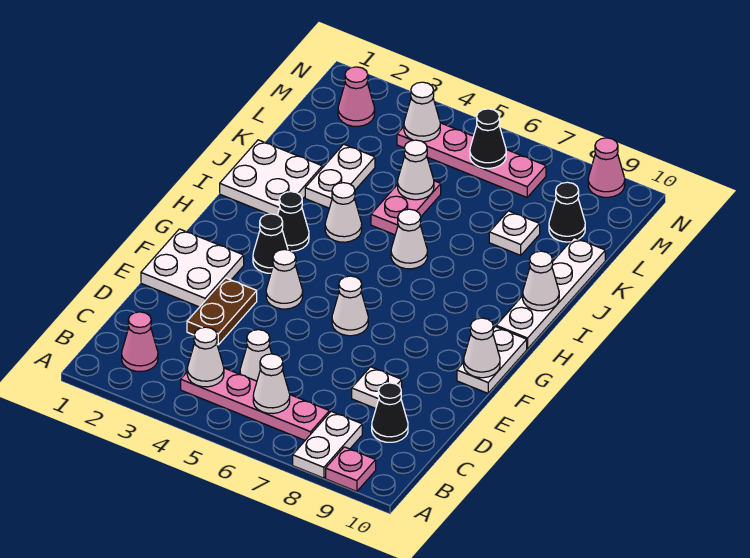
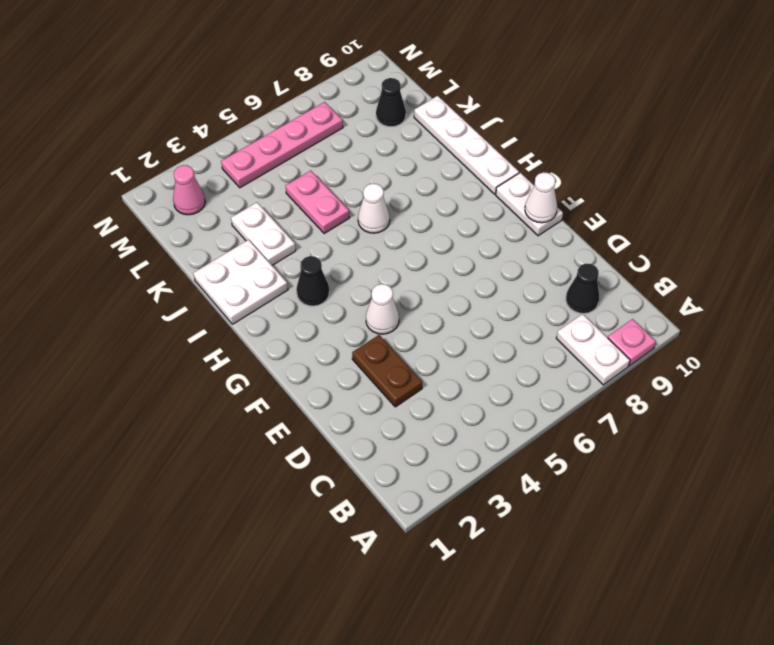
none -> pink cone B2 level 1
none -> pink plate B4:B7 level 1
none -> white cone C5 level 1
none -> white plate D8 level 1

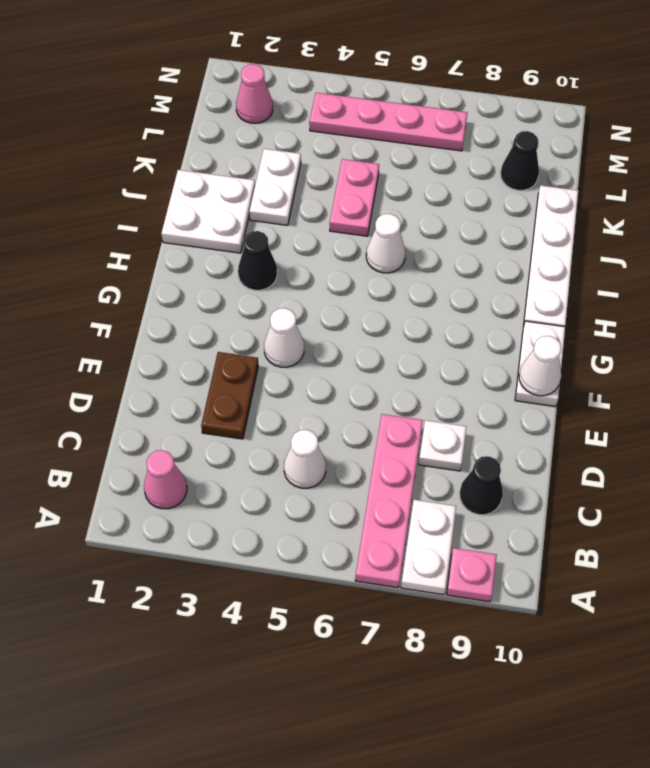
pink plate A7:D7 level 1 -> pink plate B4:B7 level 1
none -> white plate E1:F2 level 1
none -> white cone F6 level 1
none -> black cone G3 level 1
none -> white cone I4 level 1

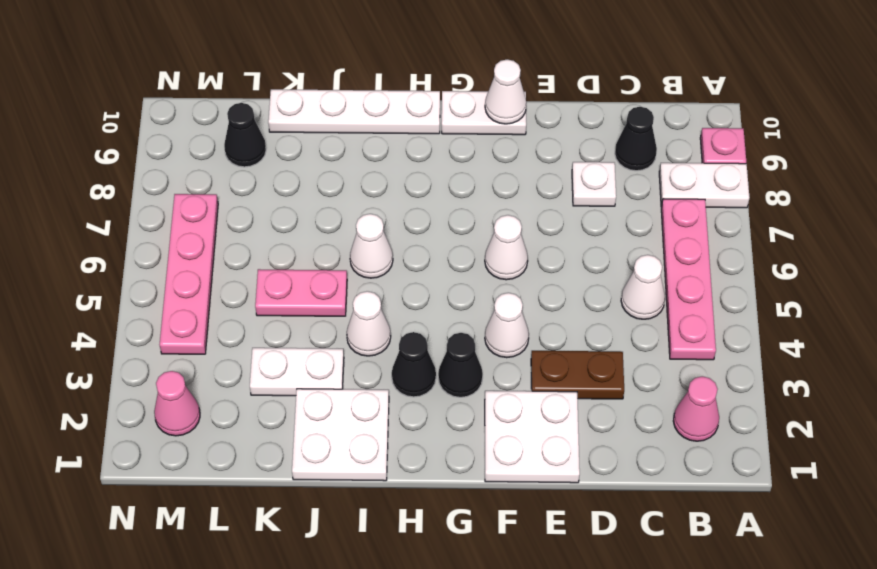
none -> white plate K8 level 1
none -> pink cone N9 level 1
none -> white cone B4 level 2
none -> white cone B6 level 2

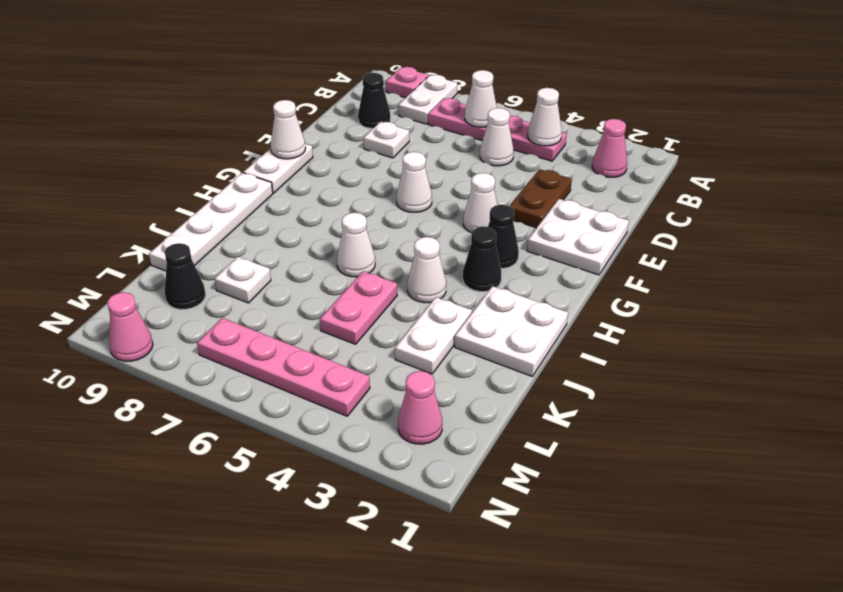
none -> white cone I10 level 2
none -> white cone K5 level 2
none -> white cone M4 level 2
none -> black cone M6 level 2

